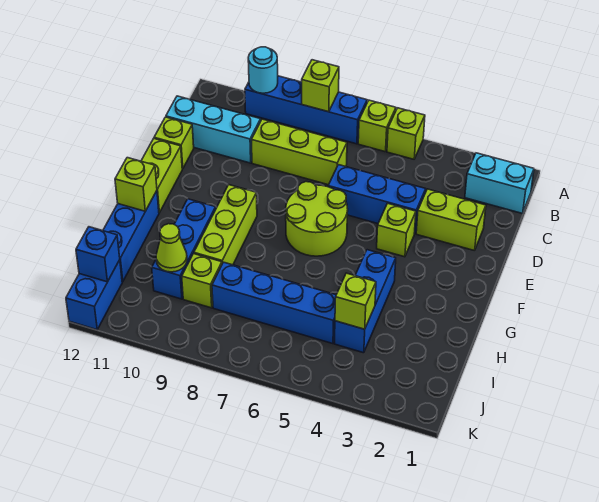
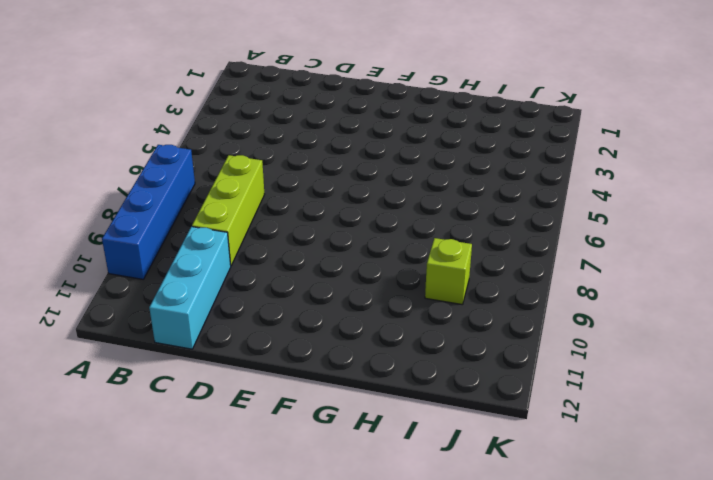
none -> lime brick A5 level 1
none -> lime brick A6 level 1
none -> cyan brick B1:B2 level 1

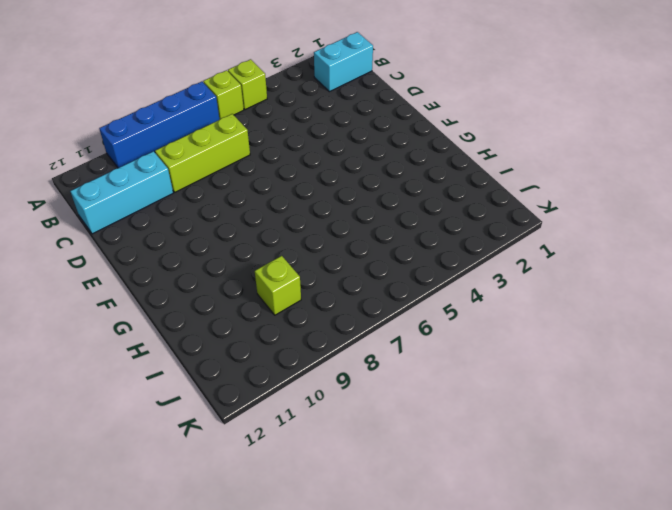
none -> lime brick D2:D3 level 1
none -> blue brick D4:D6 level 1
none -> lime brick D12 level 1

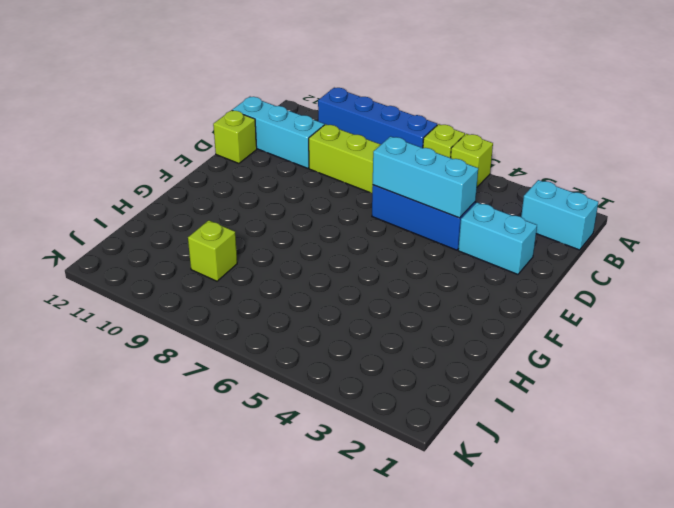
cyan brick D2:D3 level 1 -> lime brick D2:D3 level 1
cyan brick D4:D6 level 2 -> none
none -> lime brick E4 level 1
none -> lime round brick E6:F7 level 1
none -> lime brick E12:F12 level 1

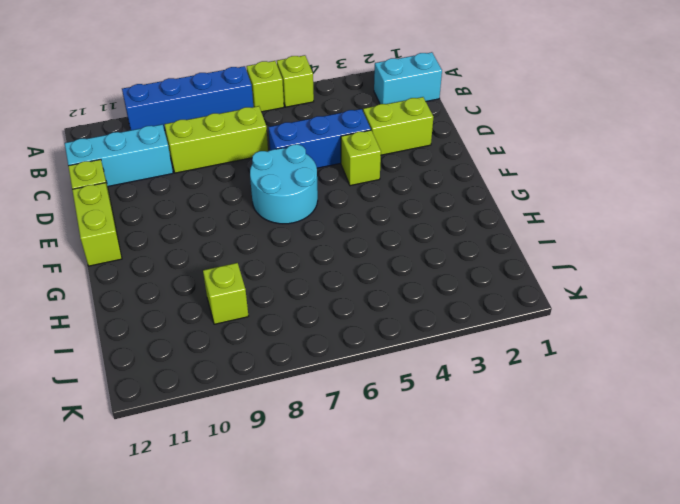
cyan round brick E6:F7 level 1 -> lime round brick E6:F7 level 1
none -> lime brick F9:H9 level 1
none -> blue brick G4:I4 level 1
none -> blue brick G10:I10 level 1

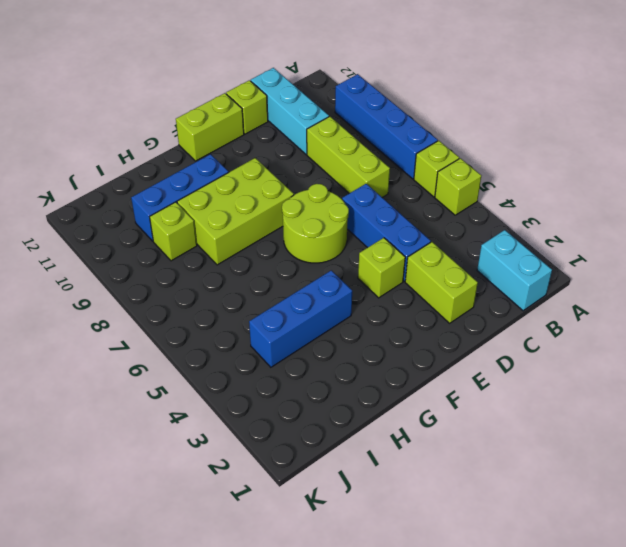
lime brick F8:H9 level 1 -> lime brick F9:H9 level 1
none -> blue brick G12:I12 level 1
none -> blue brick I5:I8 level 1
none -> blue brick J12:K12 level 1

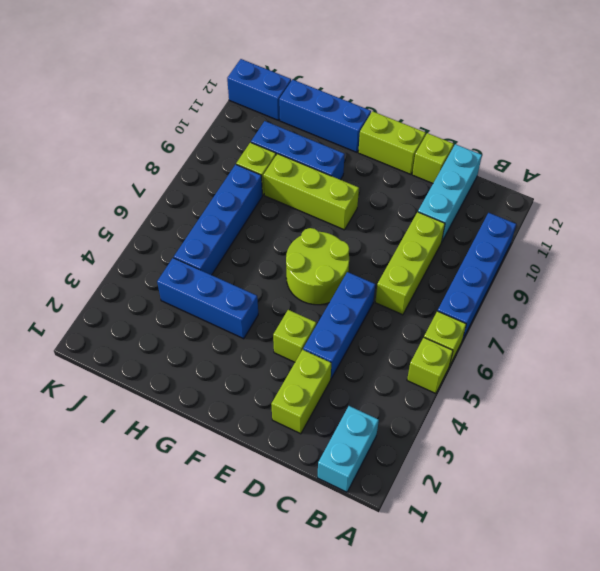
none -> lime brick A8 level 2
none -> cyan round brick A10 level 2
none -> lime brick G12 level 2

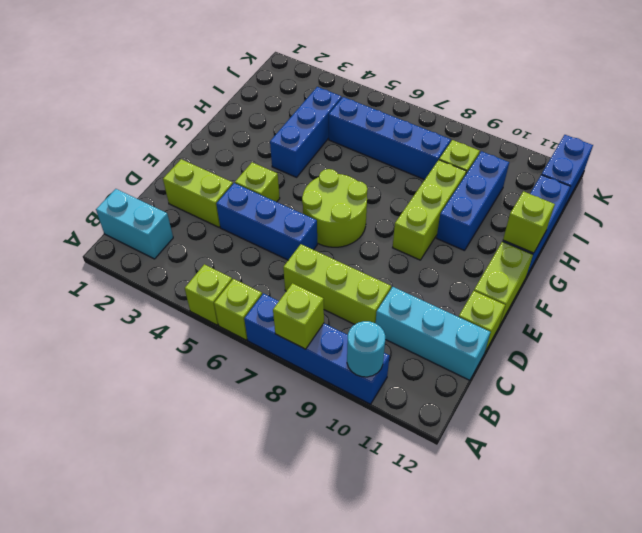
none -> lime brick I4 level 2
none -> lime cone I10 level 2
none -> blue brick J12 level 2

